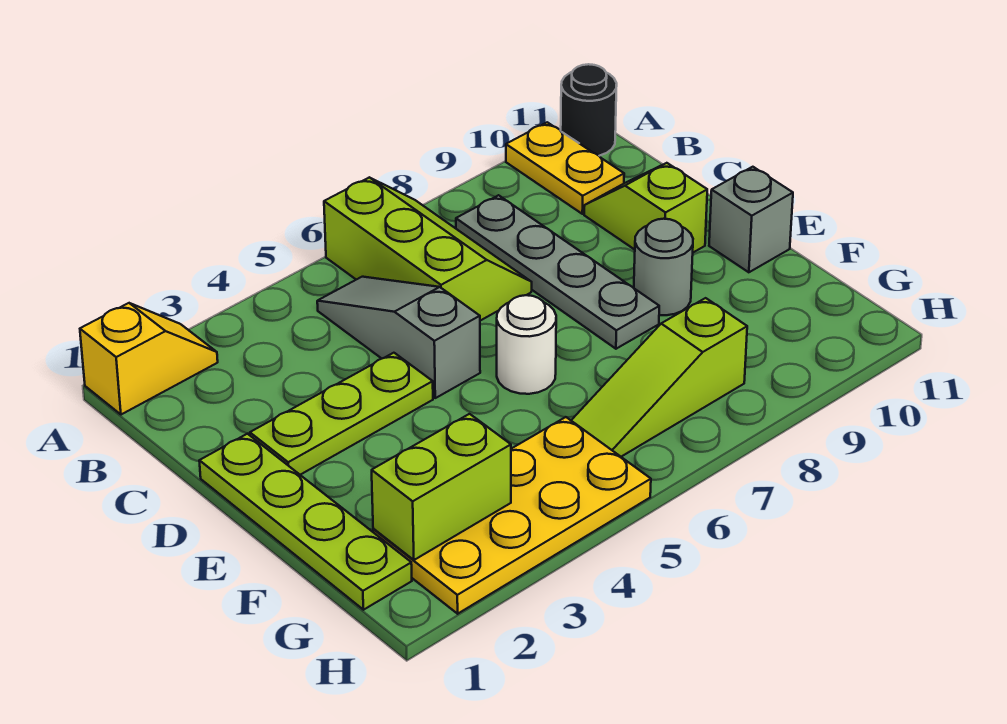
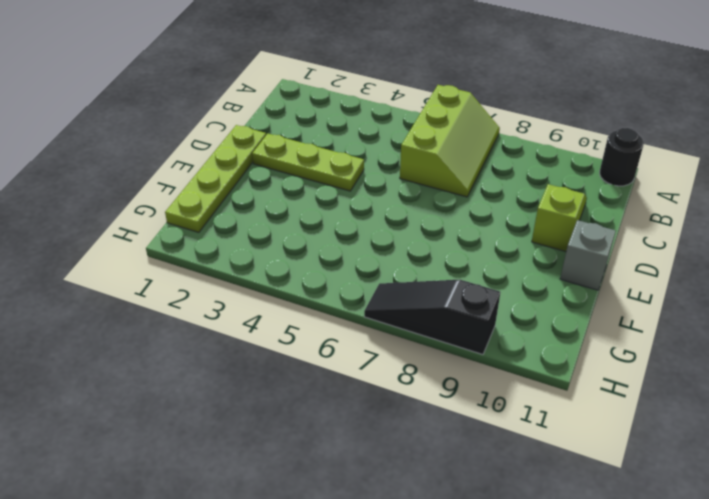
black slope H7:H9 level 1 top 9 -> none
none -> yellow slope A1:A2 level 1 top 1
none -> yellow plate A10:B10 level 1
none -> grey slope B5:D5 level 1 top D

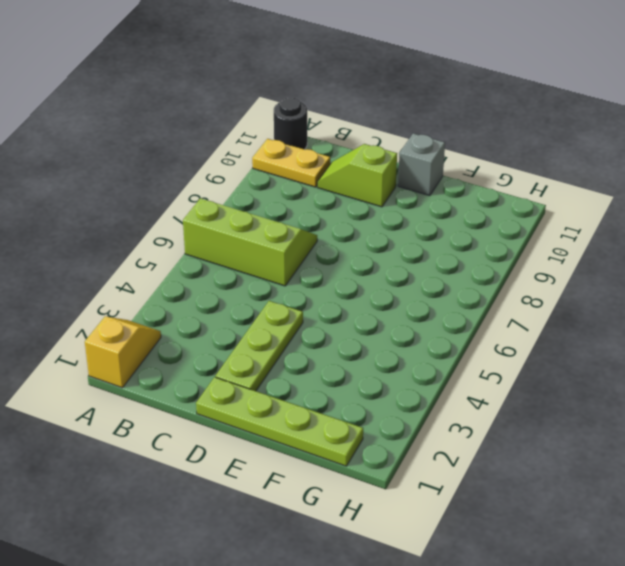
none -> grey slope B5:D5 level 1 top D
none -> grey plate B8:E8 level 1
none -> white round brick E6 level 1

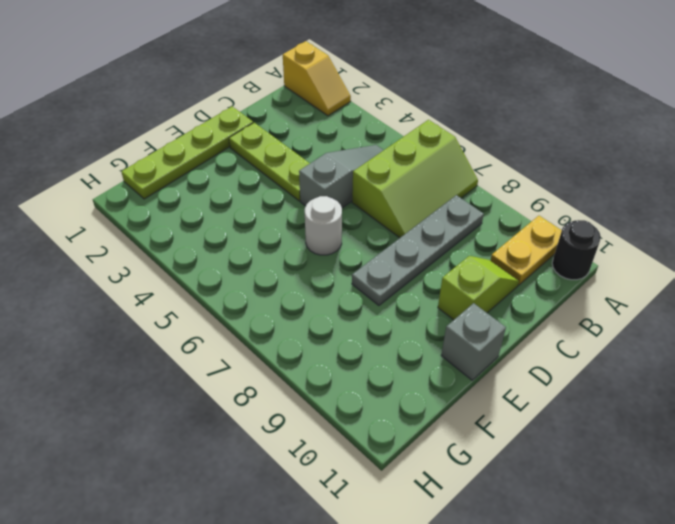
none -> grey round brick E9 level 1
none -> yellow plate G2:H5 level 1
none -> lime slope G6:G8 level 1 top 8

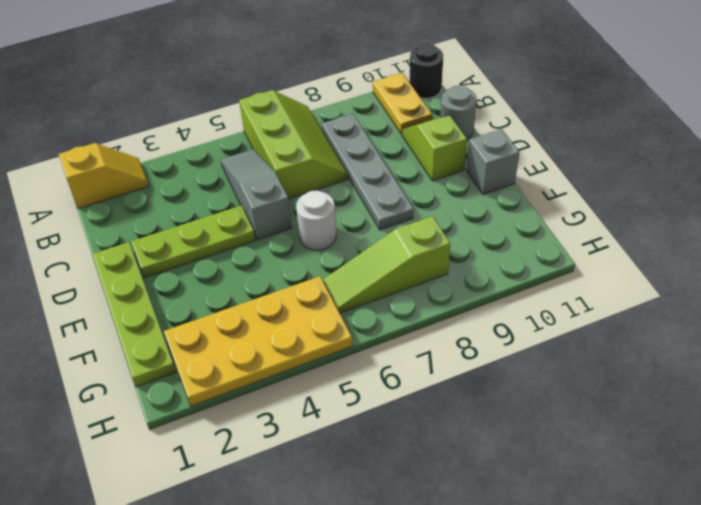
grey round brick C11 level 1 -> grey round brick E9 level 1
none -> lime brick G2:G3 level 2

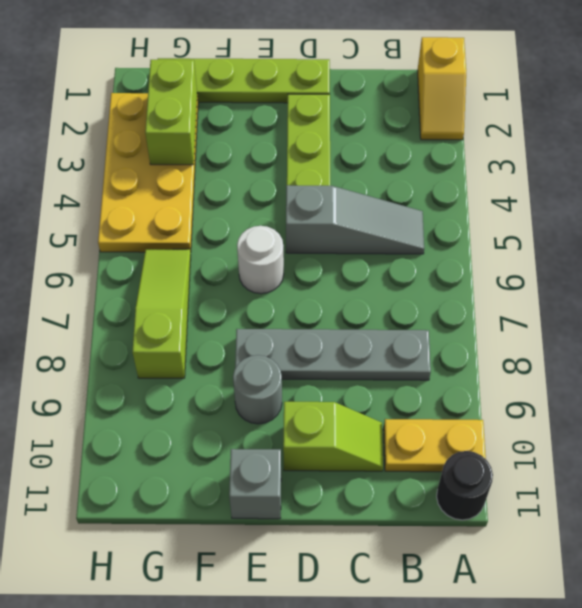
none -> lime slope A6:C7 level 1 top 6

